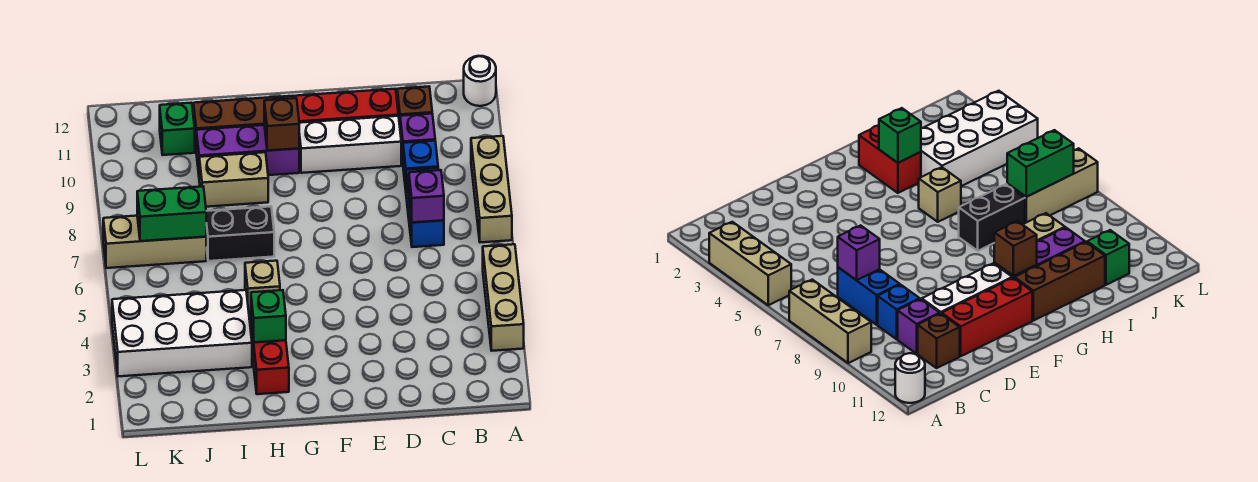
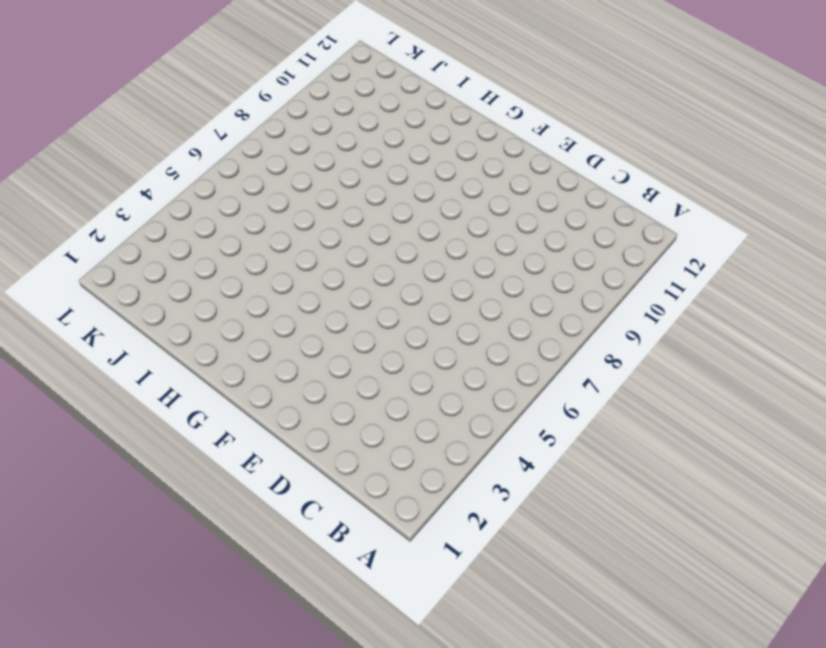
none -> tan brick A3:A5 level 1
none -> tan brick A7:A9 level 1
none -> white round brick A12 level 1

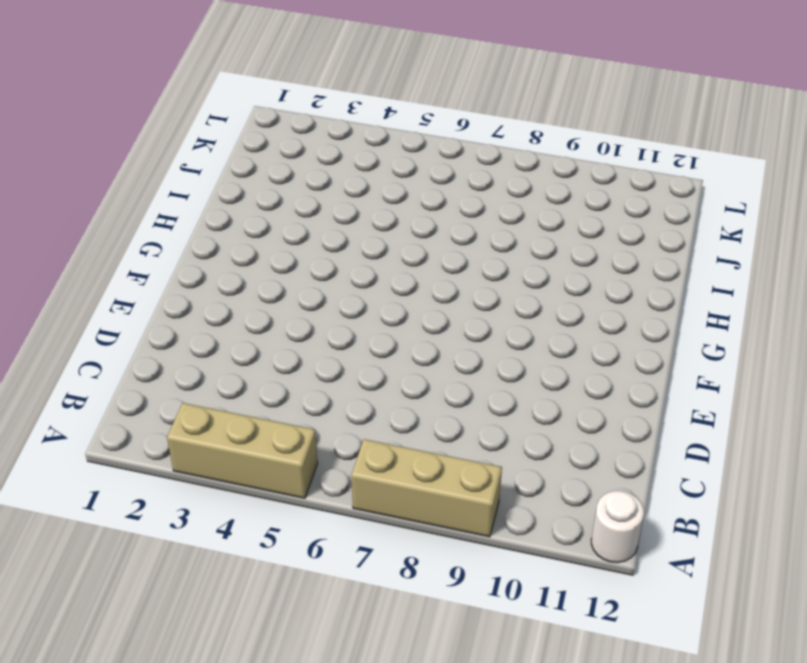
none -> blue brick C7:C8 level 1
none -> blue brick C9 level 1
none -> purple brick C10 level 1

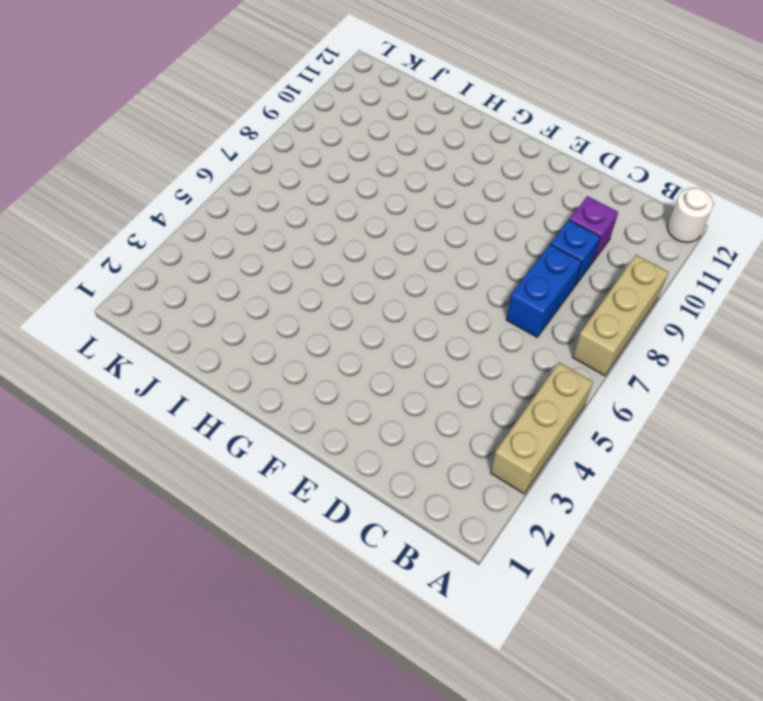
none -> brown brick C11 level 1
none -> white brick D10:F10 level 1
none -> red brick D11:F11 level 1

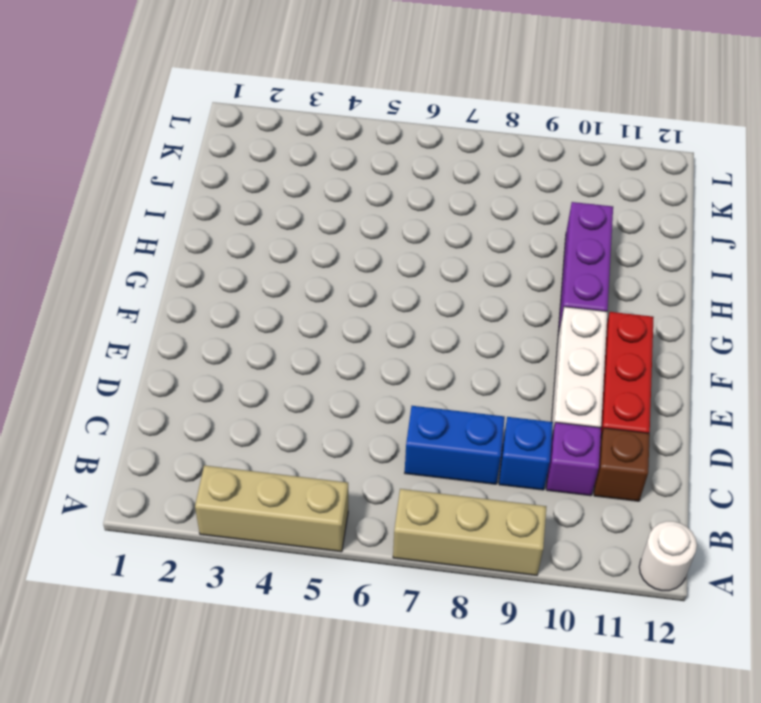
none -> brown brick G11:I11 level 1
none -> red brick H2:H3 level 1
none -> tan brick H5 level 1

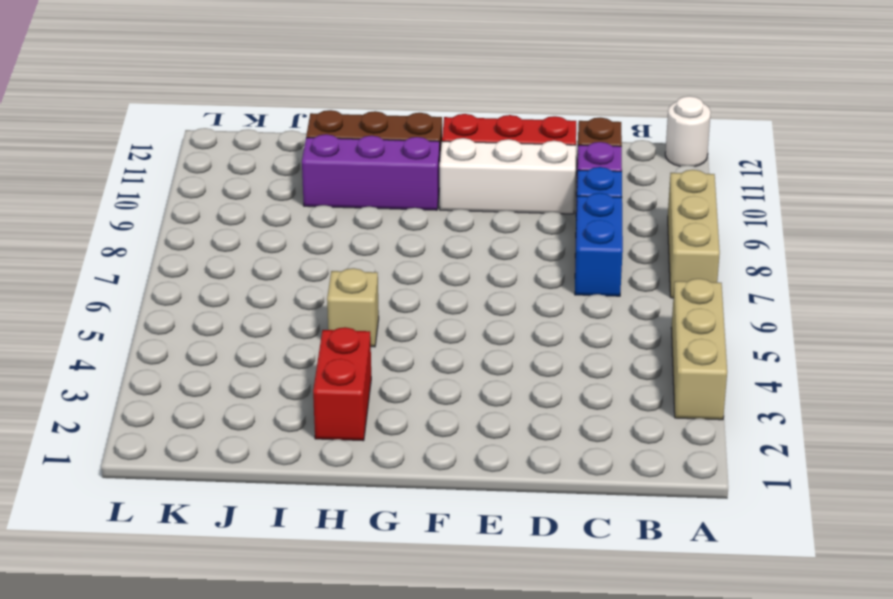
none -> black brick H7:I7 level 1
none -> tan brick H9:I9 level 1
none -> white brick I3:L4 level 1

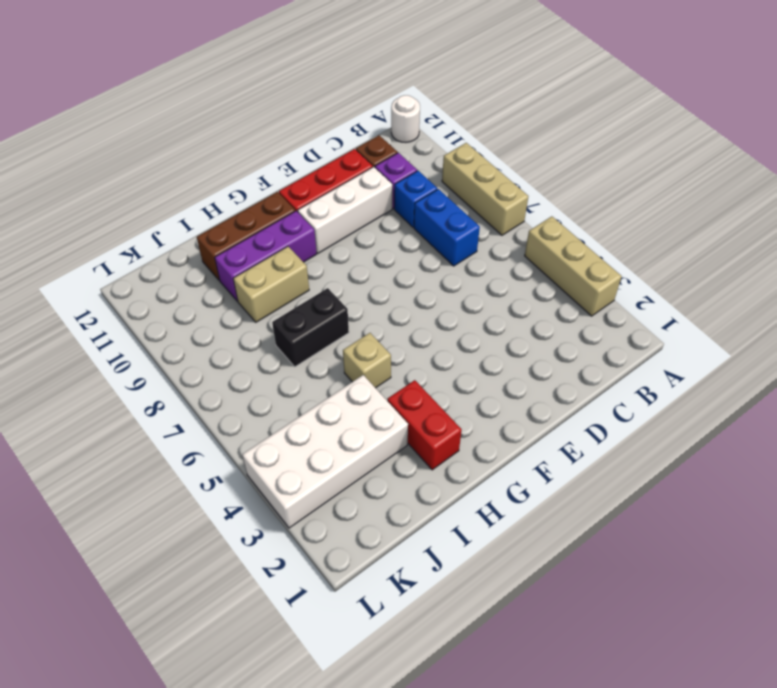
none -> tan brick J7:L7 level 1
none -> green brick J11 level 1
none -> purple brick C7 level 2

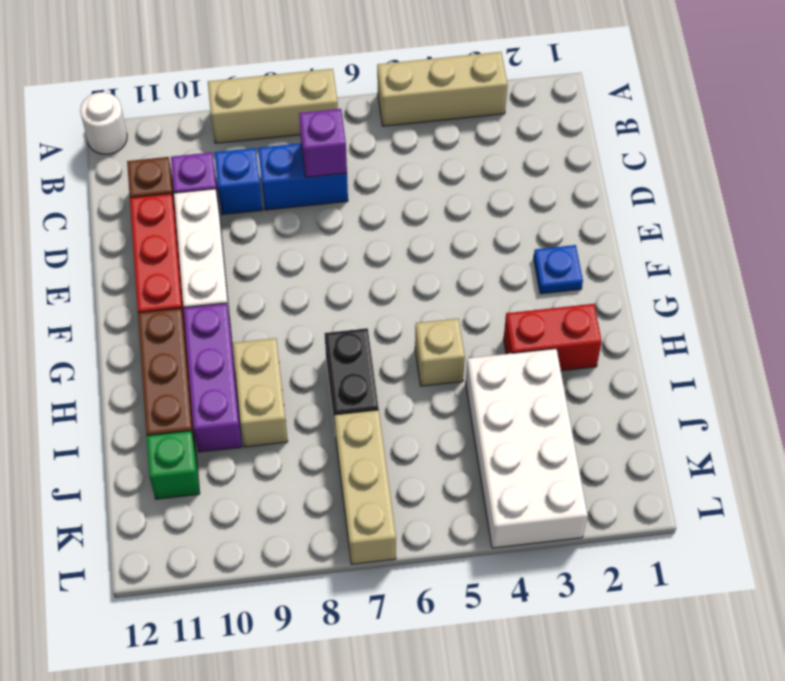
blue plate F2 level 1 -> none
none -> brown brick G10 level 2
none -> green brick H3 level 2
none -> green brick J7:K7 level 2

